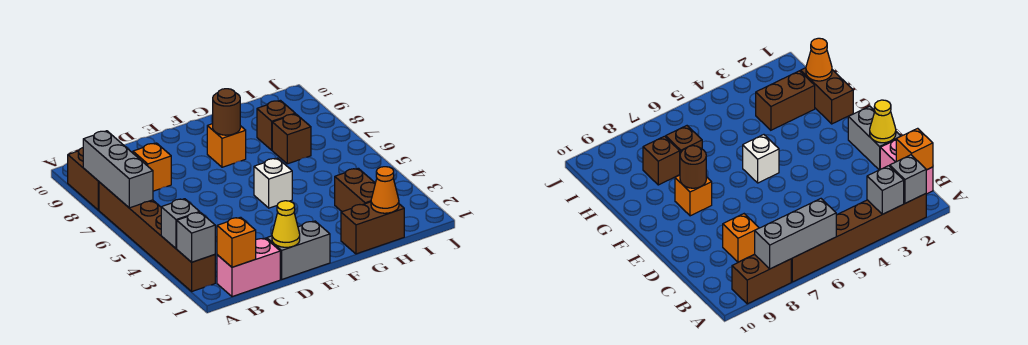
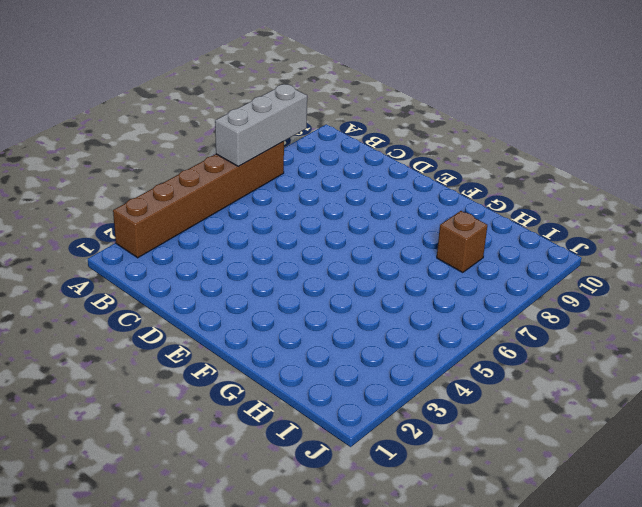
none -> brown brick A8:A9 level 1
none -> pink brick B1:C1 level 1
none -> orange brick C8 level 1

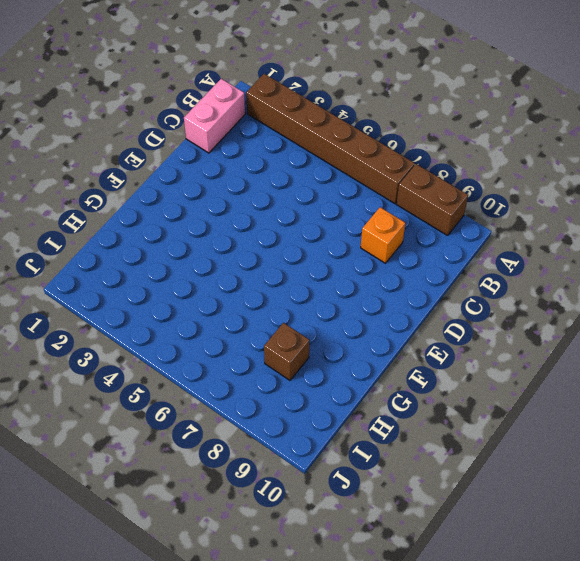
none -> grey brick D1:E1 level 1
none -> white brick F5 level 1
none -> orange brick F8 level 1

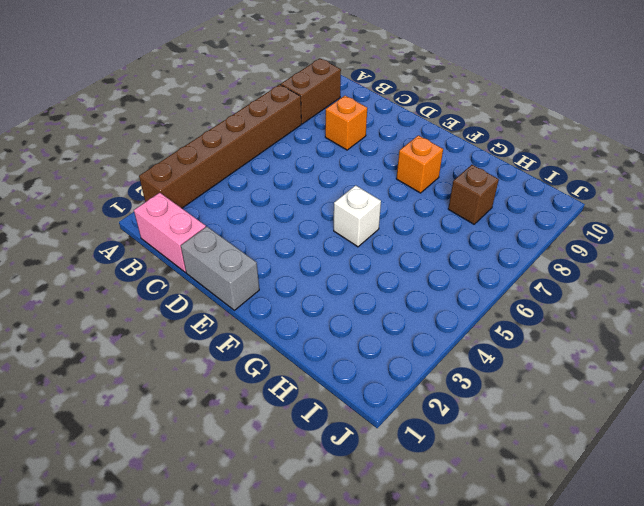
none -> brown brick G1:H1 level 1
none -> brown brick H2:H3 level 1
none -> brown brick H7 level 1

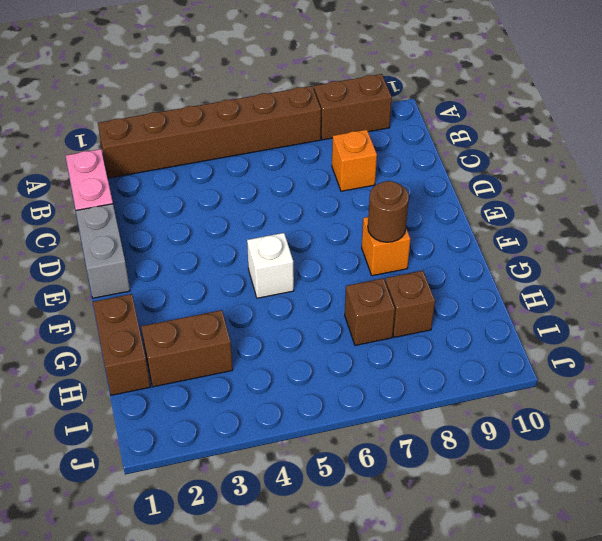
none -> grey brick A2 level 2
none -> grey brick A3 level 2
none -> grey brick A6:A8 level 2

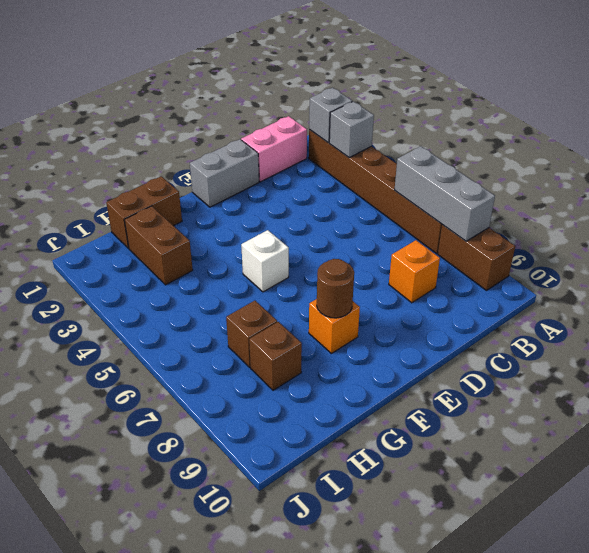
none -> orange brick B1 level 2
none -> yellow cone D1 level 2
none -> orange cone H1 level 2

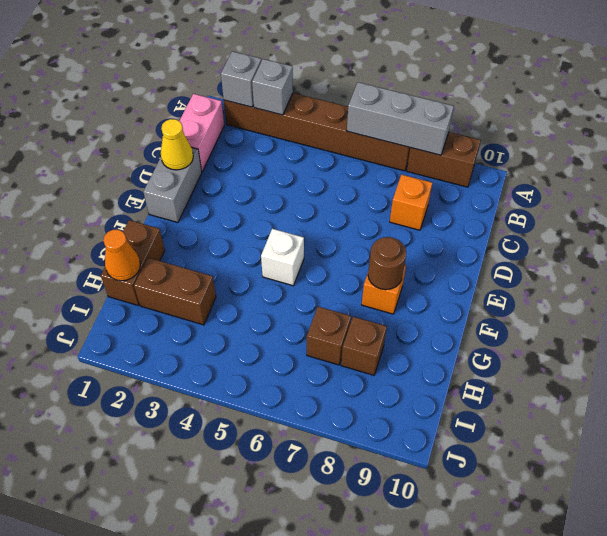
none -> orange brick B1 level 2

